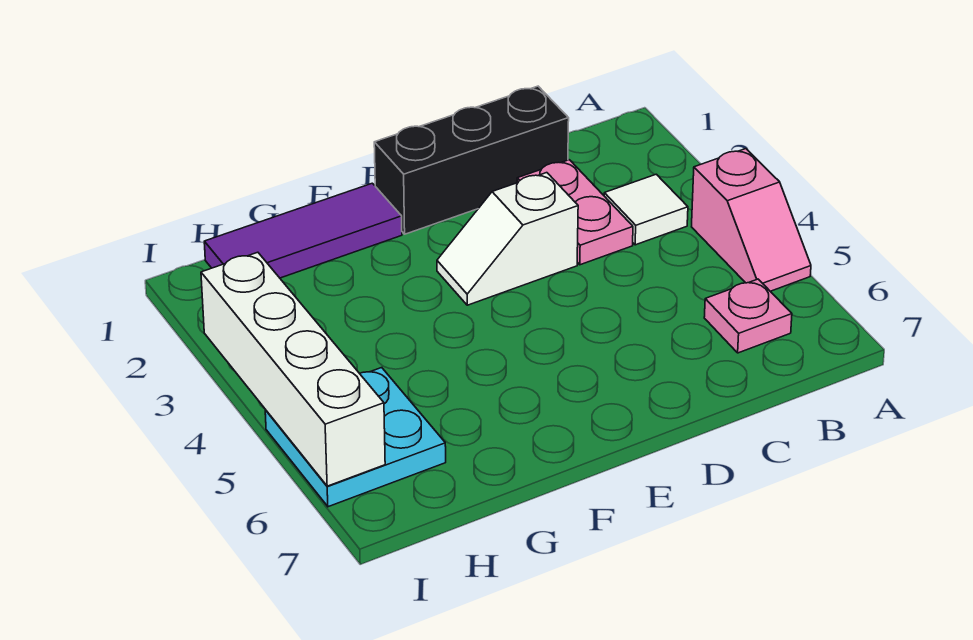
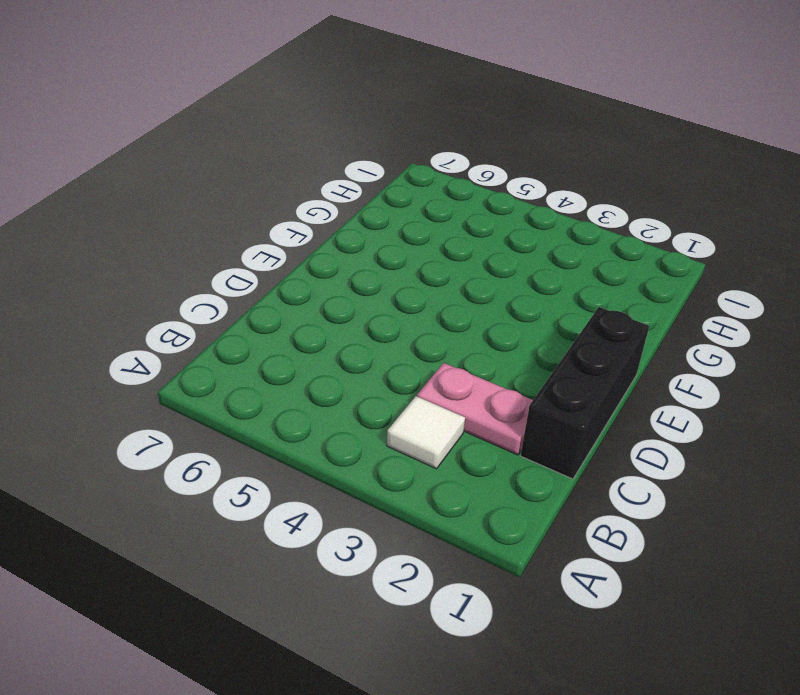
none -> pink slope A4:A5 level 1 top 4
none -> pink plate B6 level 1

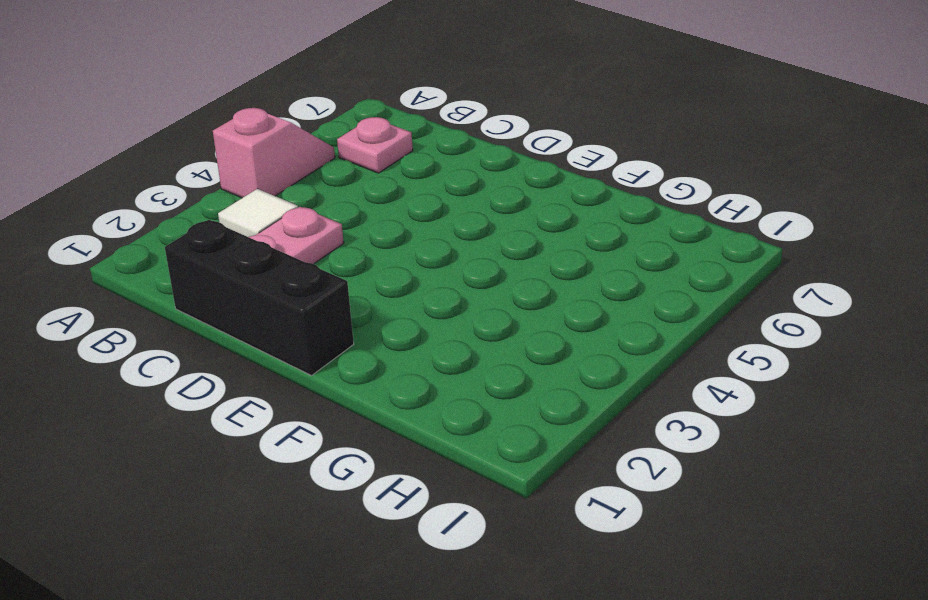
none -> white slope D3:E3 level 1 top D
none -> purple tile F1:H1 level 1

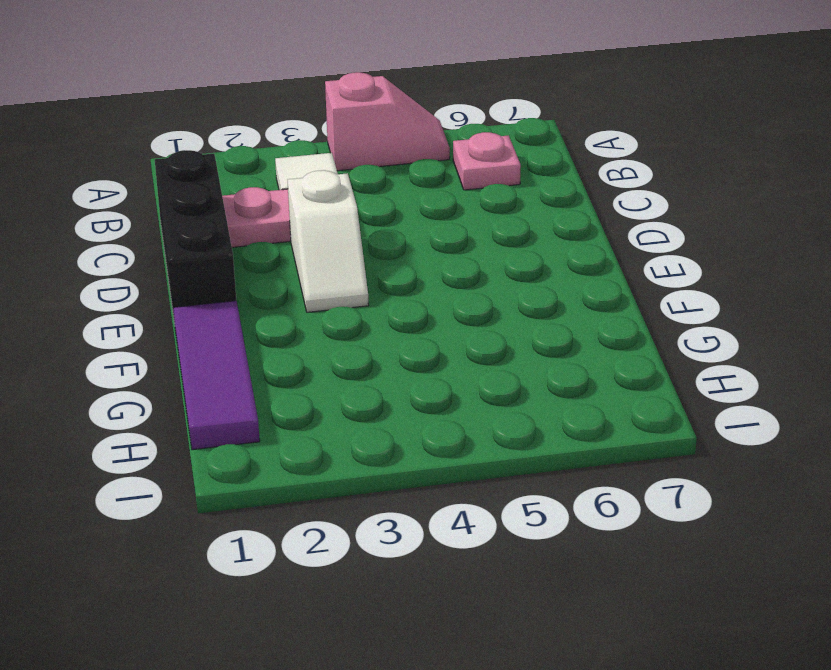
none -> cyan plate H5:I6 level 1
none -> white brick I3:I6 level 2

